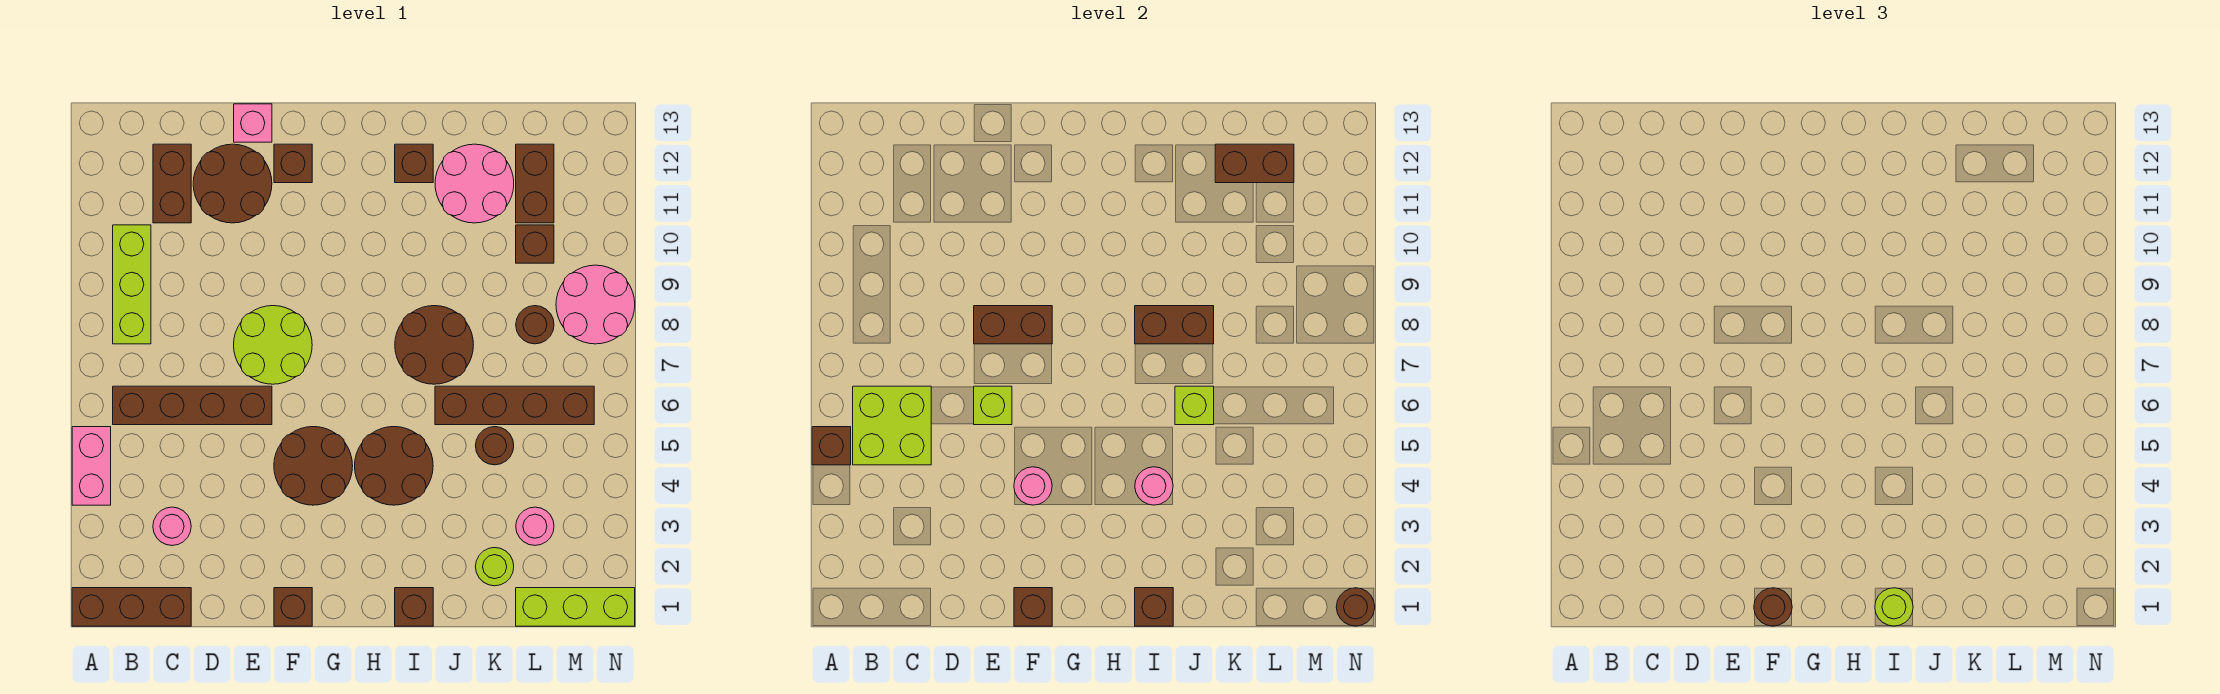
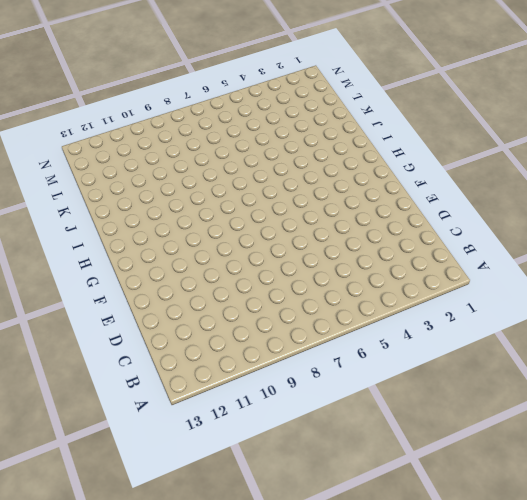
none -> brown brick A1:C1 level 1
none -> pink brick A4:A5 level 1
none -> brown brick B6:E6 level 1
none -> lime brick B8:B10 level 1

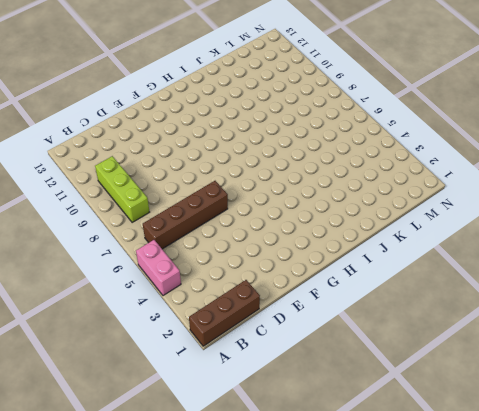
none -> pink round brick C3 level 1
none -> brown brick C11:C12 level 1
none -> brown round brick D11:E12 level 1
none -> lime round brick E7:F8 level 1

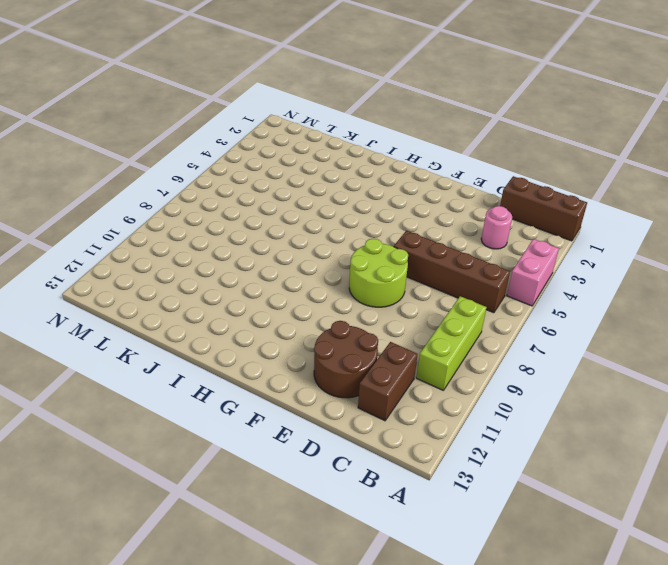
none -> pink brick E13 level 1
none -> brown brick F1 level 1
none -> brown round brick F4:G5 level 1
none -> brown brick F12 level 1

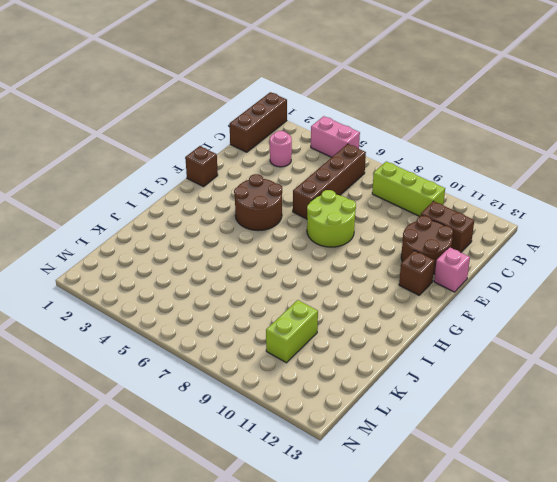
lime brick K10:L10 level 1 -> brown brick L10 level 1
none -> brown round brick H4:I5 level 1
none -> brown brick I1 level 1
none -> brown round brick I7:J8 level 1
none -> brown brick I12 level 1

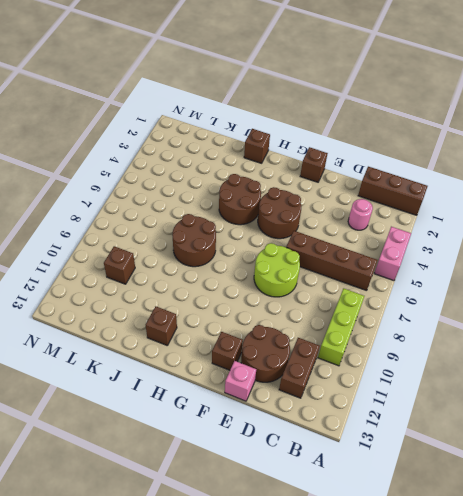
none -> brown brick J6:M6 level 1
none -> pink round brick J11:K12 level 1
none -> lime round brick K2 level 1
none -> brown round brick K5 level 1

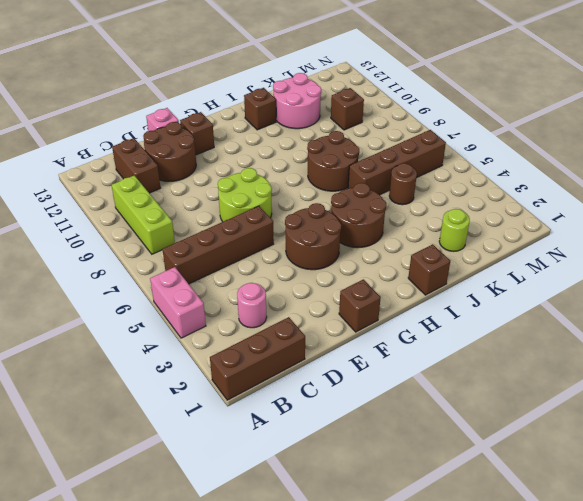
none -> lime brick L1:N1 level 1
none -> pink round brick L3 level 1
none -> brown round brick L8 level 1
none -> brown brick L11:L12 level 1

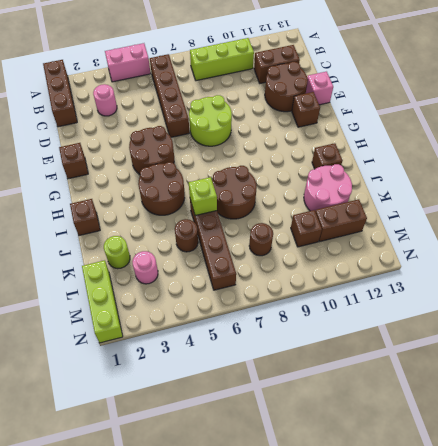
none -> pink round brick M8:N9 level 1
none -> brown brick A5 level 2
none -> lime brick B5:C6 level 2
none -> lime brick E6 level 2

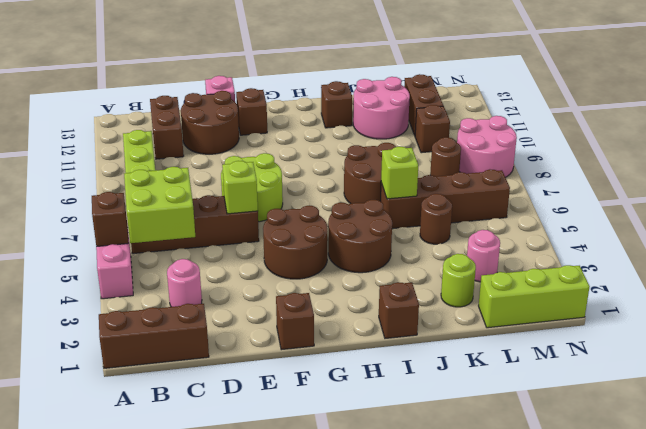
none -> brown brick E8:F8 level 2
none -> brown brick F1 level 2
none -> pink round brick F4 level 2
none -> brown brick I1 level 2

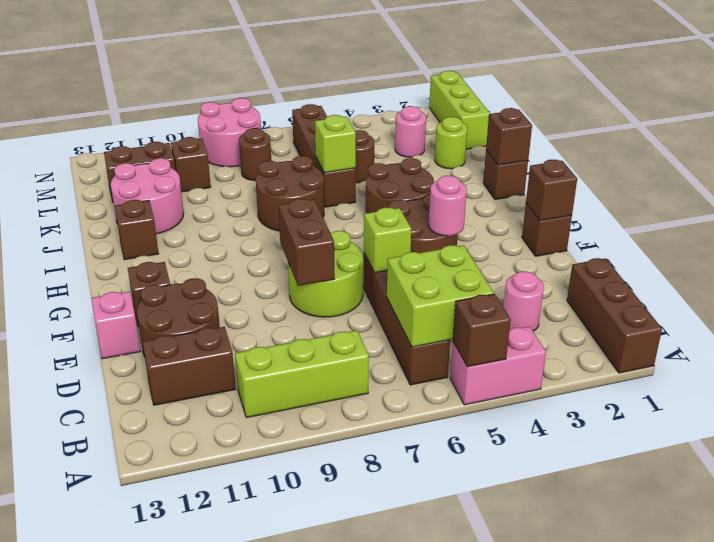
none -> pink round brick I4 level 2
none -> brown brick I8:J8 level 2
none -> brown brick K12:L12 level 2
none -> brown round brick N1 level 2

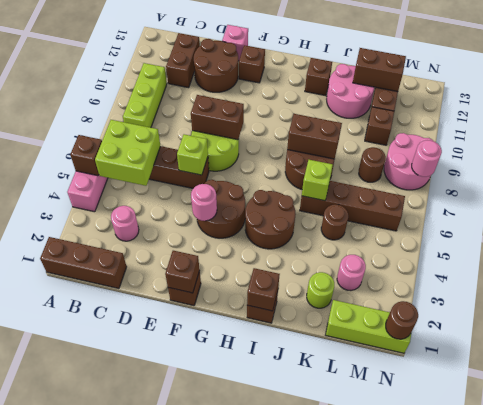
pink round brick N8 level 2 -> pink round brick I4 level 2
none -> brown round brick F1 level 3
none -> lime round brick I1 level 3

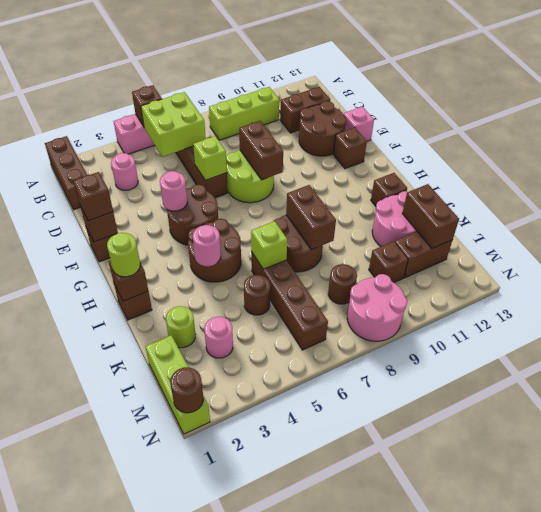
brown brick F1 level 3 -> brown round brick F1 level 3

